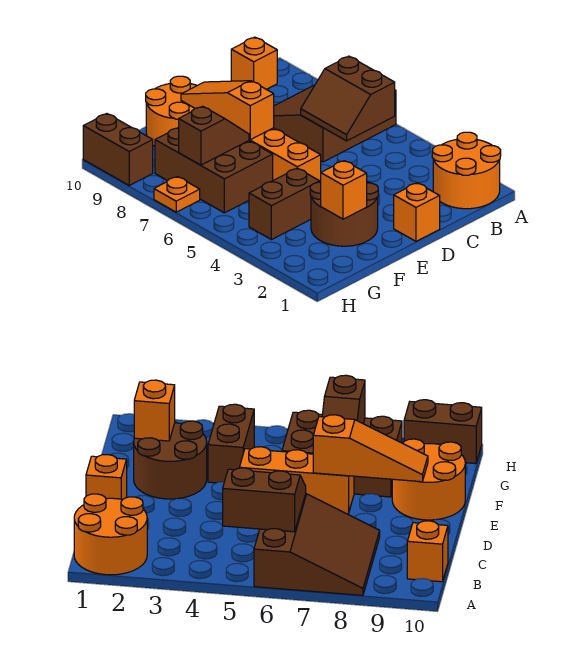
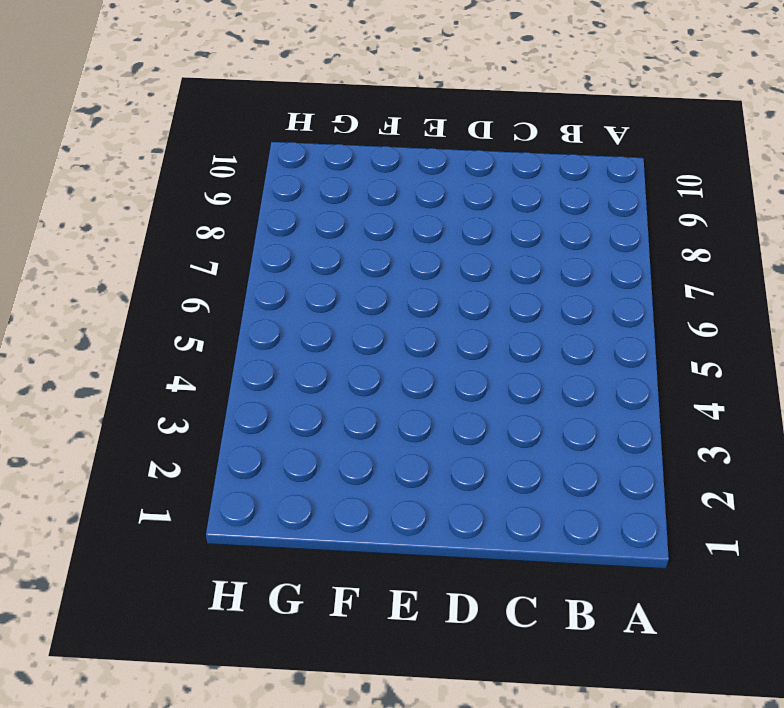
none -> orange round brick A1:B2 level 1
none -> brown slope A6:C8 level 1 top 6
none -> orange brick B10 level 1

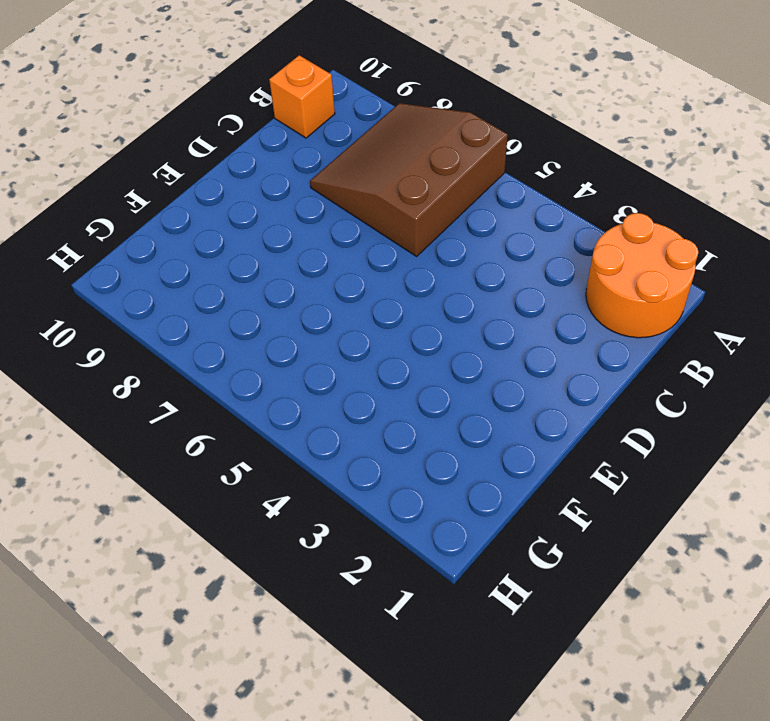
none -> orange brick D1 level 1
none -> brown round brick E2:F3 level 1
none -> orange brick E5:E7 level 1

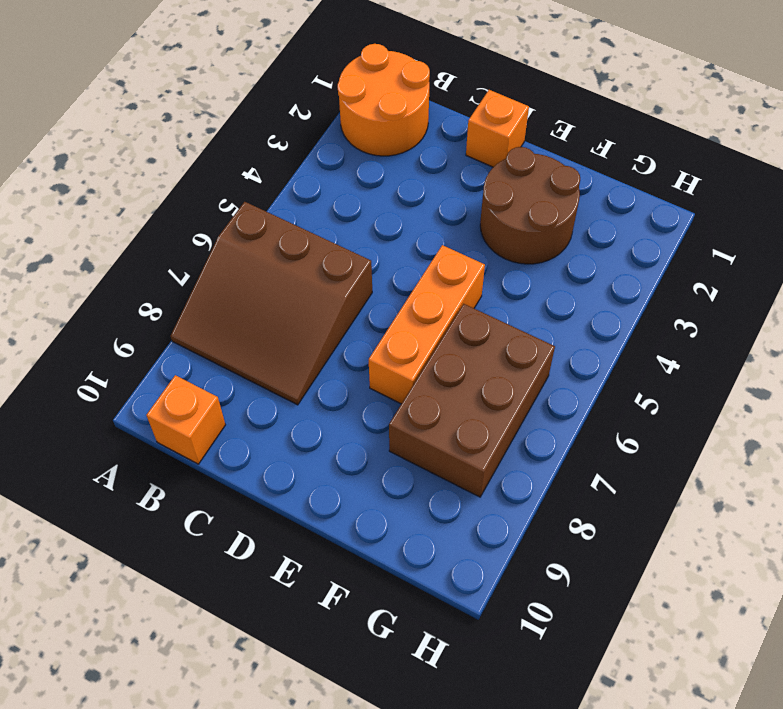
none -> orange round brick E9:F10 level 1
none -> brown brick F4:G4 level 1
none -> orange plate H7 level 1

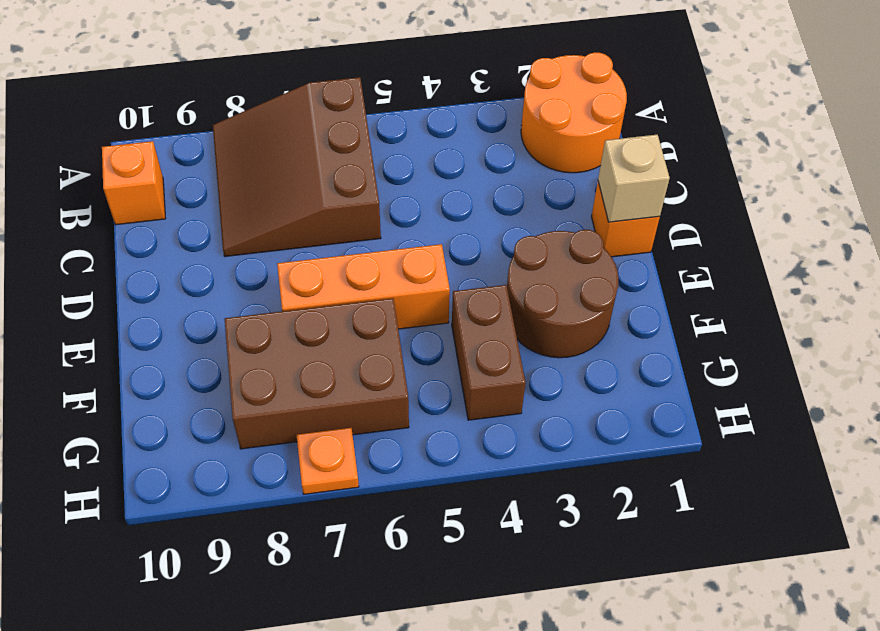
tan brick D1 level 2 -> none
none -> orange round brick E9:F10 level 1
none -> brown brick H9:H10 level 1
none -> brown slope B5:C6 level 2 top B

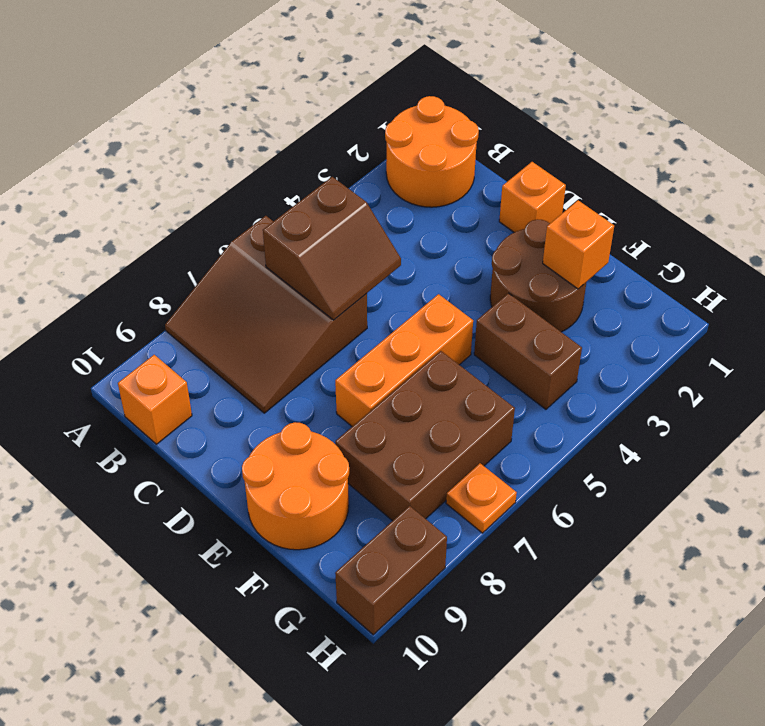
none -> orange slope E7:E9 level 2 top 7
none -> brown slope F7:G7 level 2 top G

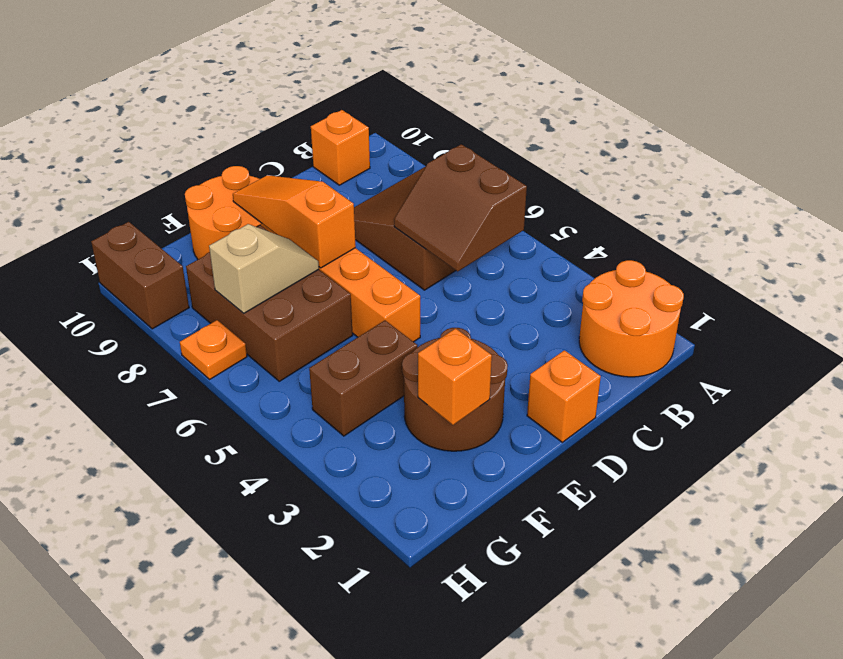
tan slope F7:G7 level 2 top G -> brown slope F7:G7 level 2 top G

